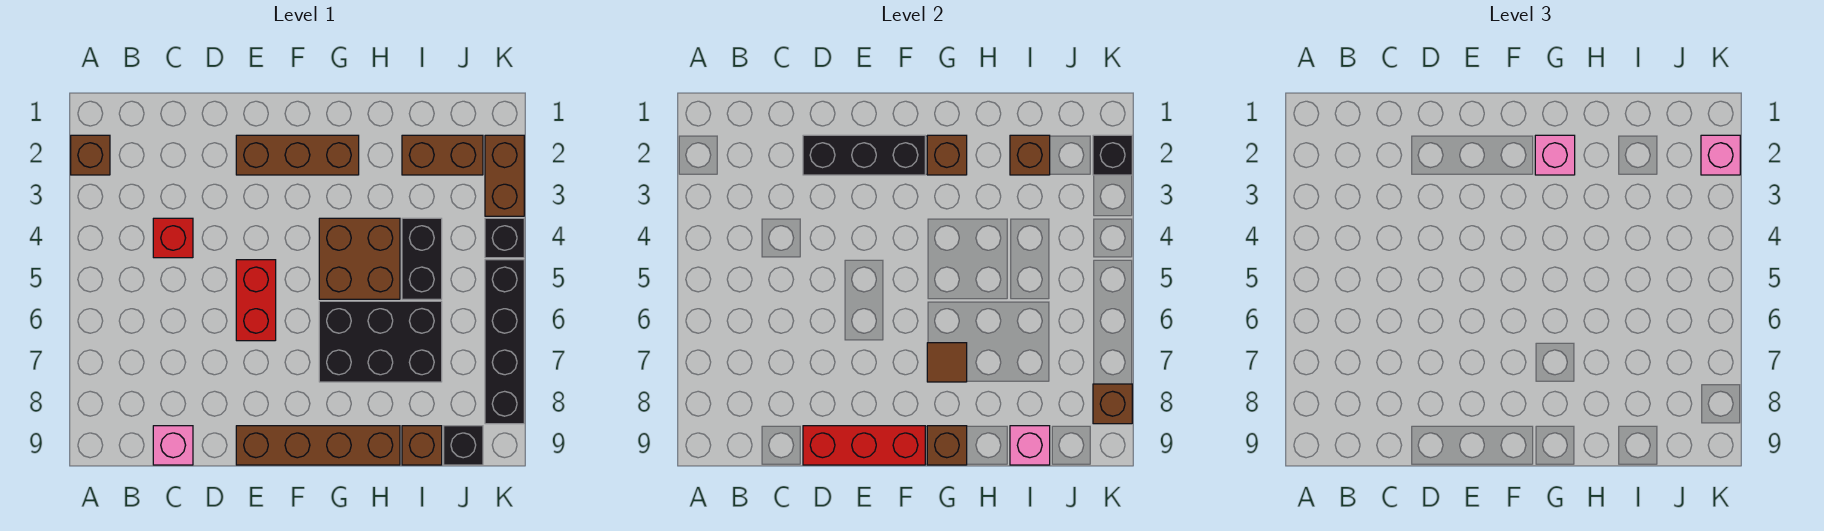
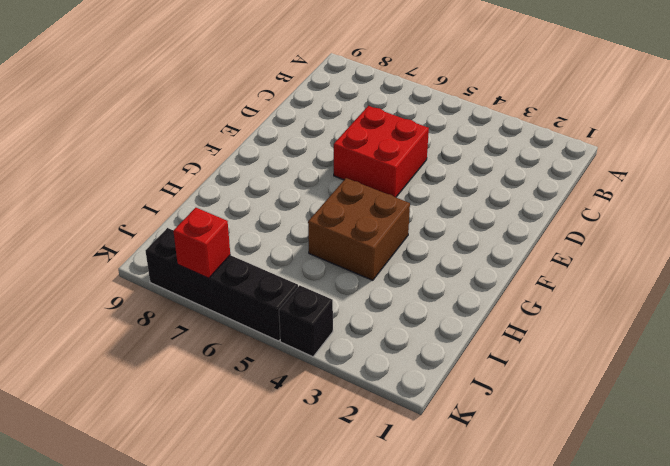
red brick D5:E6 level 1 -> red brick E5:E6 level 1
red brick K7 level 2 -> red brick C4 level 1
none -> brown brick A2 level 1
none -> pink brick C9 level 1
none -> brown brick E2:G2 level 1

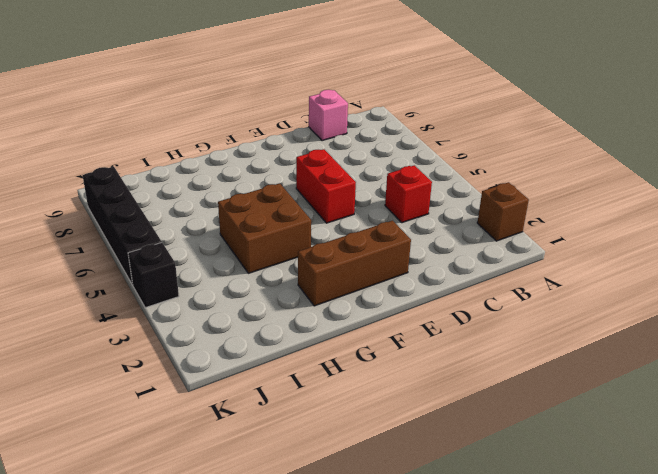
none -> brown brick E9:H9 level 1
none -> black brick G6:I7 level 1
none -> brown brick I2:J2 level 1

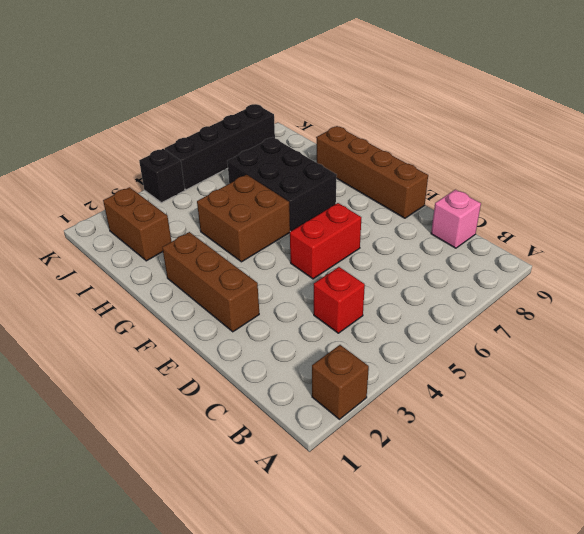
none -> black brick I4:I5 level 1
none -> brown brick I9 level 1
none -> black brick J9 level 1

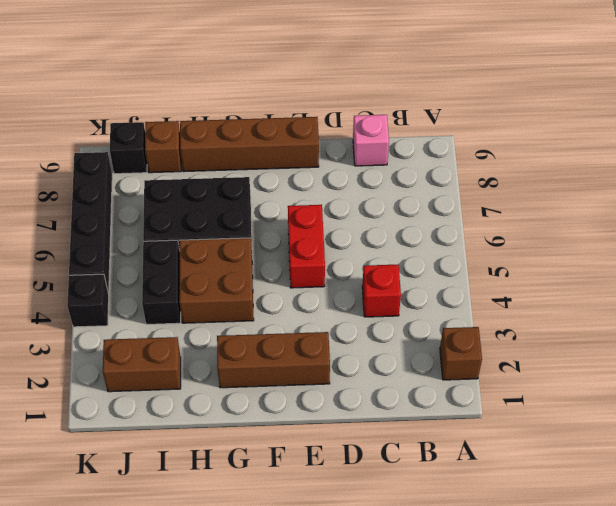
none -> brown brick K2:K3 level 1
none -> black brick D2:F2 level 2
none -> red brick D9:F9 level 2

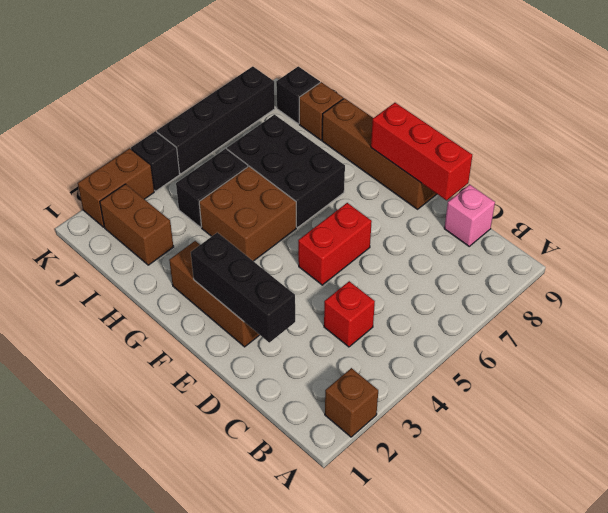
none -> brown brick G2 level 2
none -> brown tile G7 level 2
none -> brown brick G9 level 2

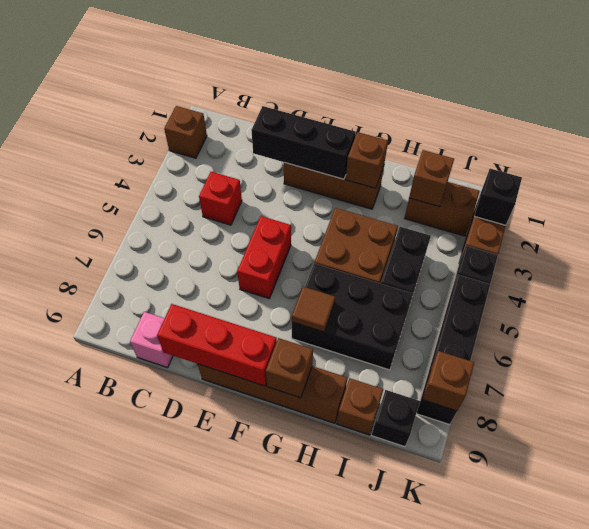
none -> pink brick I9 level 2
none -> pink brick G2 level 3
none -> pink brick K2 level 3

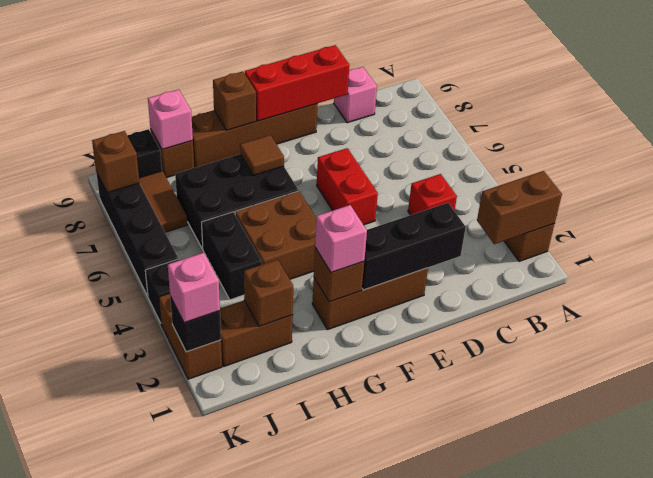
brown brick A2:B2 level 2 -> none
brown tile J7:J8 level 1 -> none

